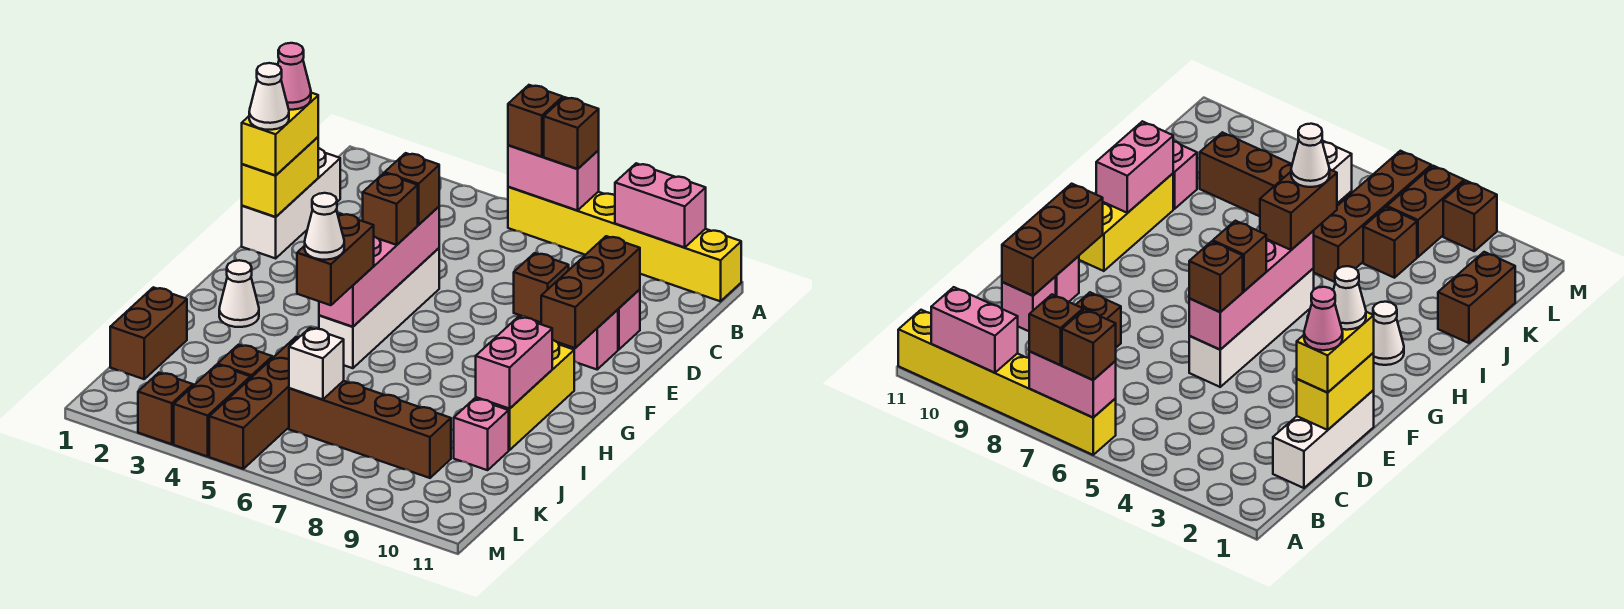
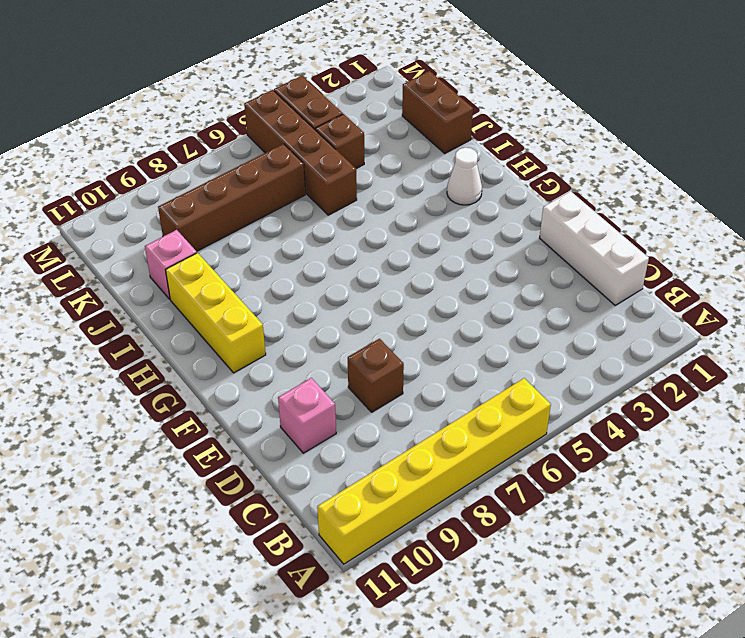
none -> white brick E5:H5 level 1
none -> pink brick E10 level 1
none -> brown brick M3 level 1
none -> pink brick A6:A7 level 2

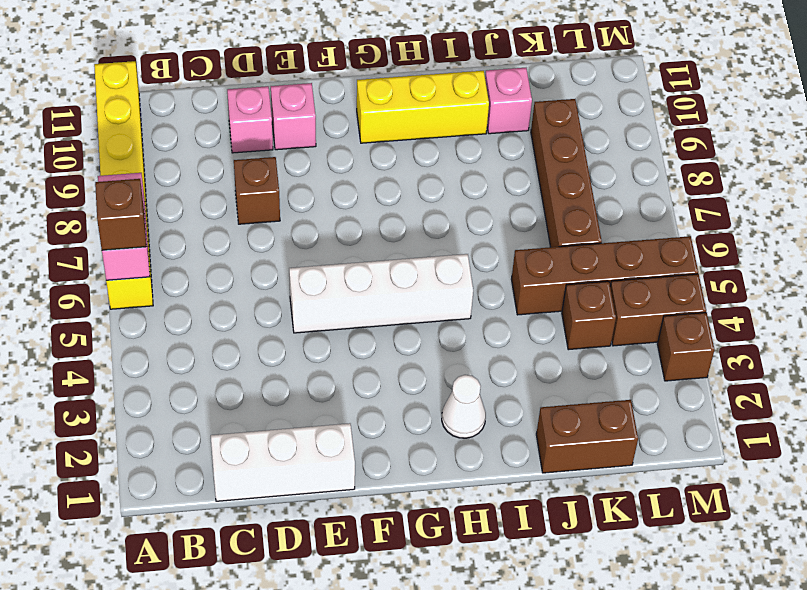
none -> pink brick A9:A10 level 2
none -> yellow brick D1:E1 level 2
none -> brown brick D10:F10 level 2
none -> pink brick E5:H5 level 2

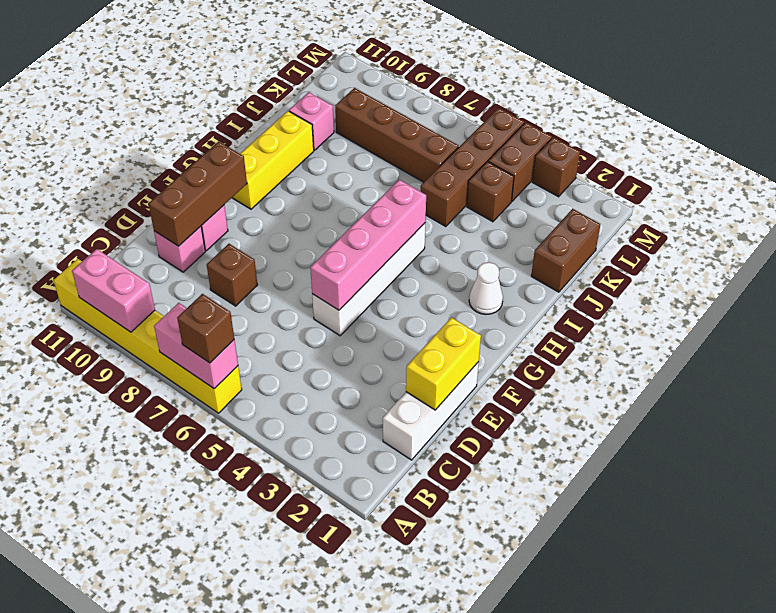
none -> pink brick H10:I10 level 2
none -> white brick K6 level 2
none -> brown brick A7 level 3
none -> yellow brick D1:E1 level 3

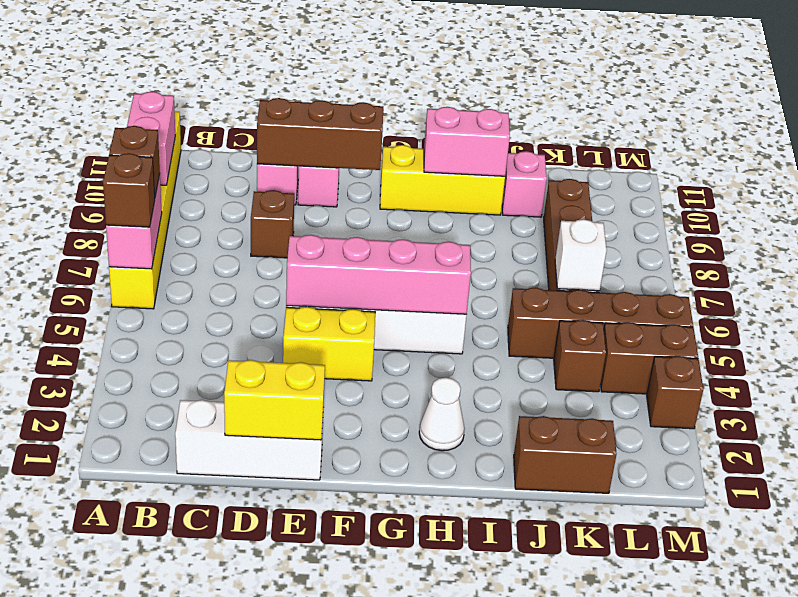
yellow brick E4:F4 level 1 -> yellow brick D1:E1 level 3
none -> brown brick E5 level 3
none -> brown brick F5 level 3
none -> brown brick H5:I5 level 3
none -> pink cone D1 level 4

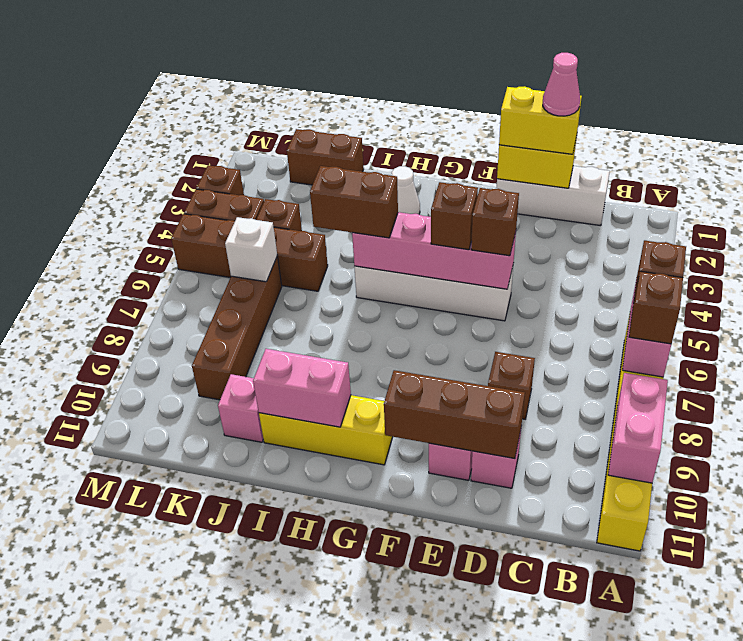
none -> white cone E1 level 4
none -> white cone I5 level 4

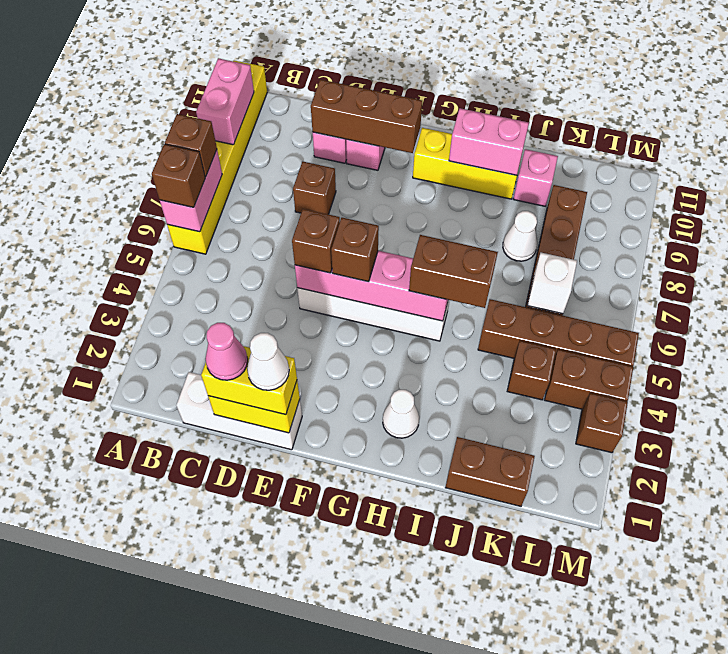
white cone J8 level 1 -> white cone I5 level 4

